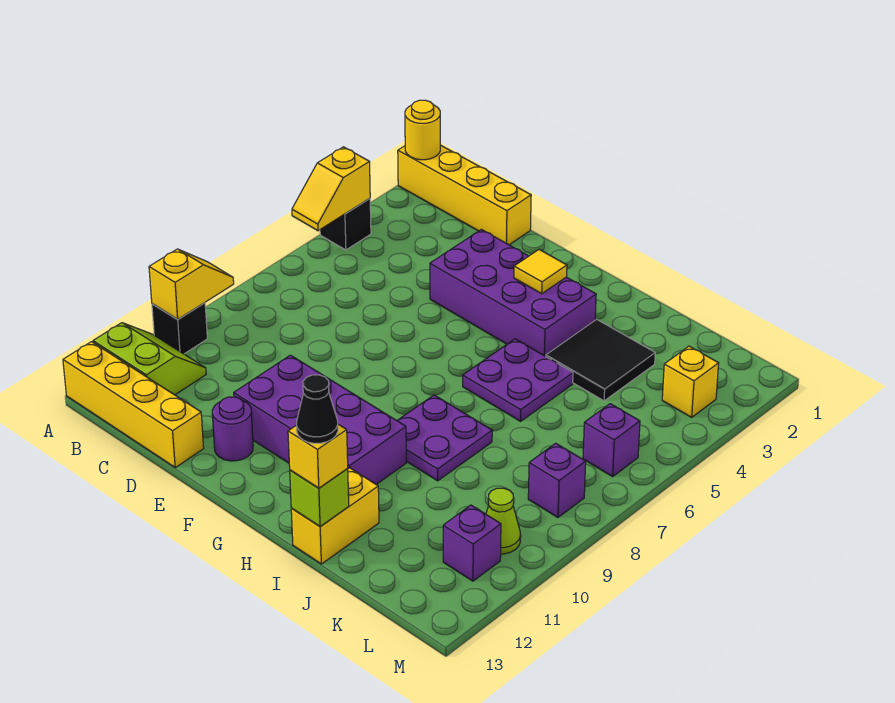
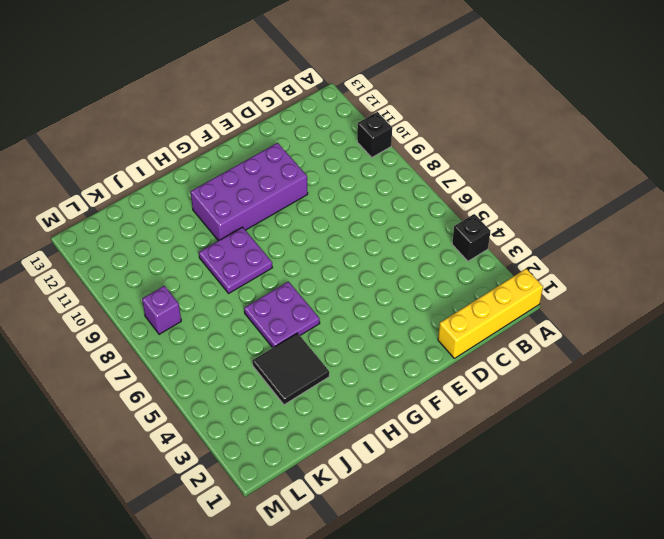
none -> lime slope A11:B12 level 1 top 12
none -> yellow brick A13:D13 level 1
none -> purple brick E3:H4 level 1

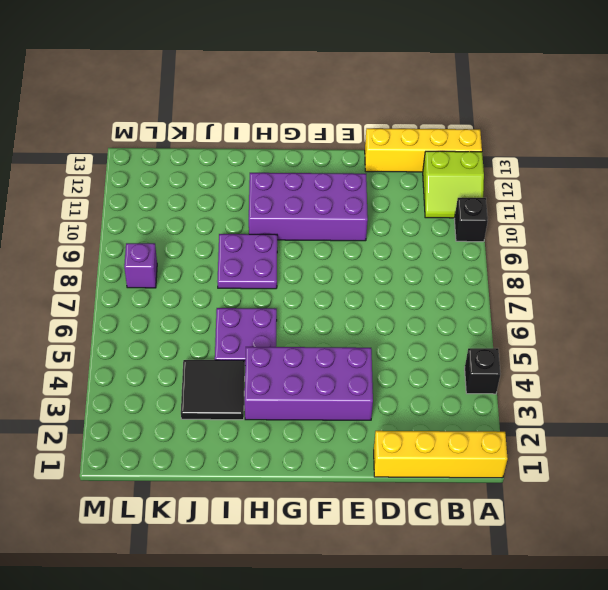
none -> purple round brick E12 level 1
none -> yellow brick I12:I13 level 1
none -> yellow brick L3 level 1

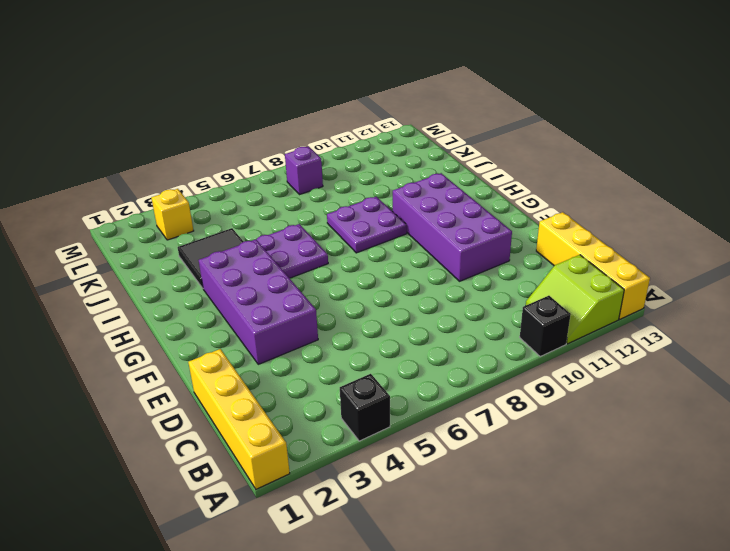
none -> purple round brick E12 level 1
none -> yellow brick I12:I13 level 1
none -> purple brick L6 level 1

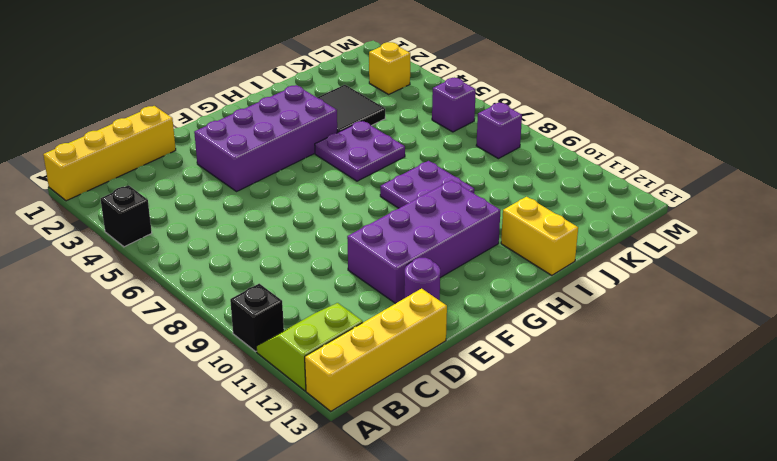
none -> lime cone L10 level 1
none -> purple brick L11 level 1
none -> yellow round brick A1 level 2

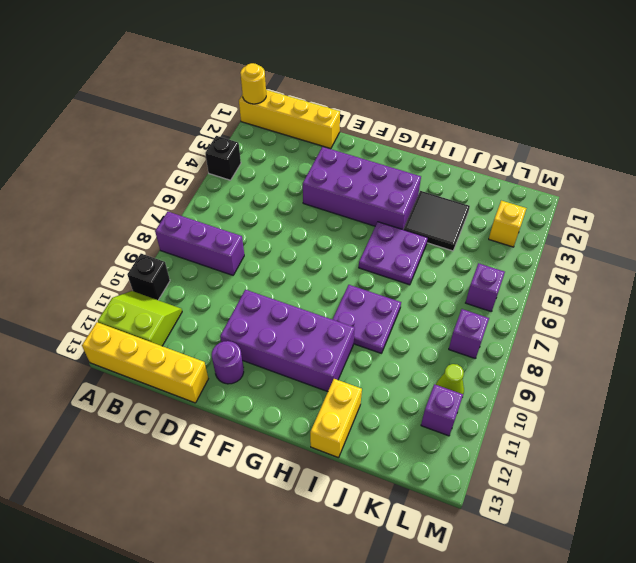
purple brick A8:C8 level 1 -> none
none -> yellow slope A4:A5 level 2 top 4
none -> yellow slope A9:A10 level 2 top 10
none -> yellow tile G3 level 2

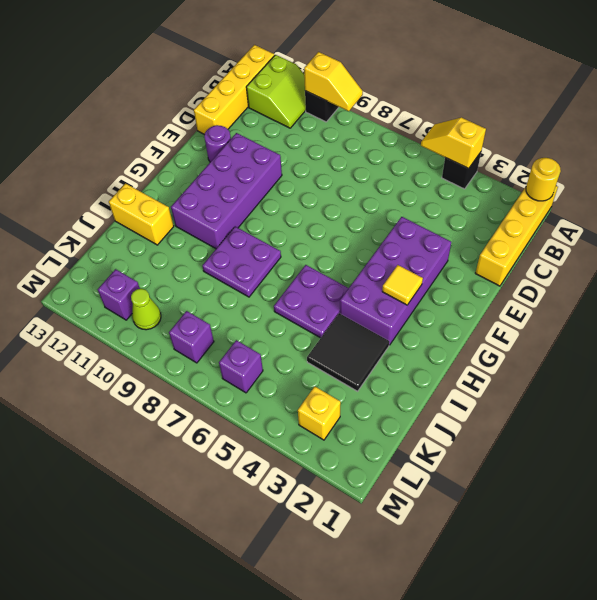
none -> lime brick I13 level 2
none -> yellow brick I13 level 3
none -> black cone I13 level 4

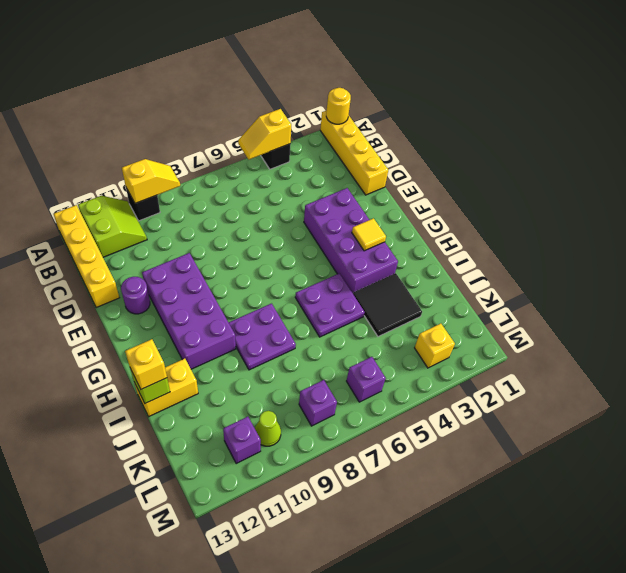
none -> black cone I13 level 4

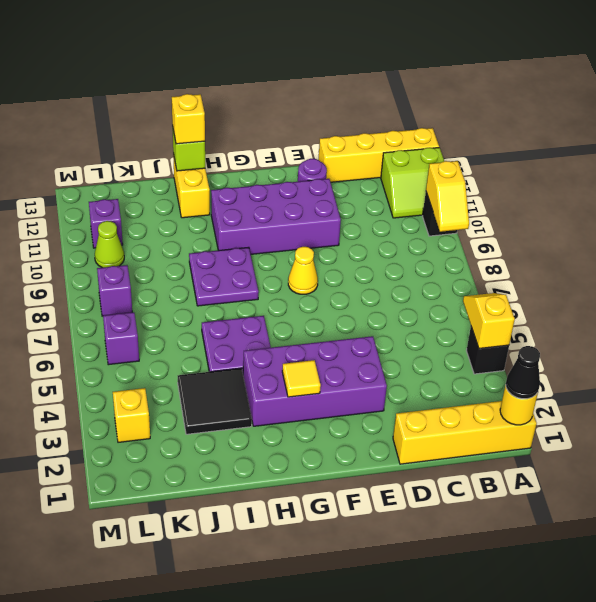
black cone A1 level 3 -> black cone I13 level 4
yellow cone F8 level 1 -> none

